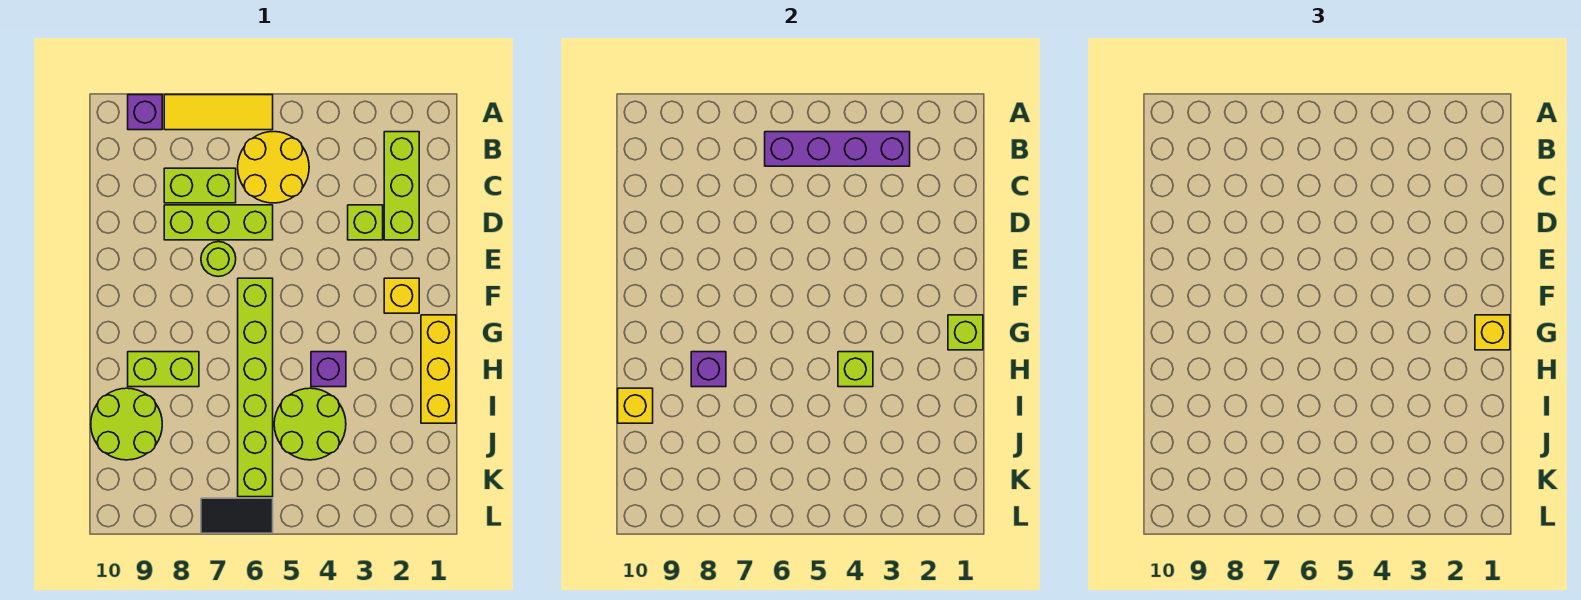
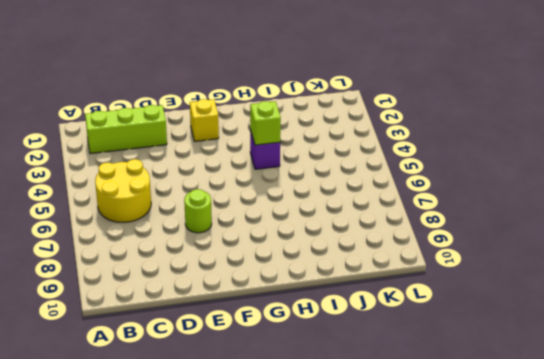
none -> yellow tile A6:A8 level 1
none -> purple brick A9 level 1
none -> lime brick C7:C8 level 1

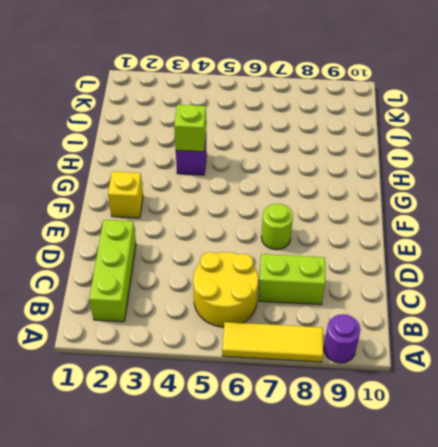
purple round brick A9 level 1 -> purple brick A9 level 1
none -> lime brick D3 level 1
none -> lime brick D6:D8 level 1
none -> lime brick F6:K6 level 1

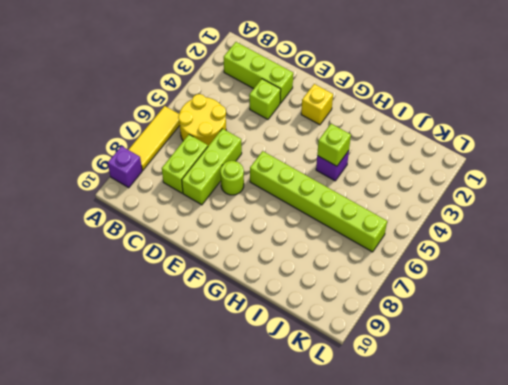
none -> yellow brick G1:I1 level 1
none -> lime brick H8:H9 level 1
none -> lime round brick I4:J5 level 1

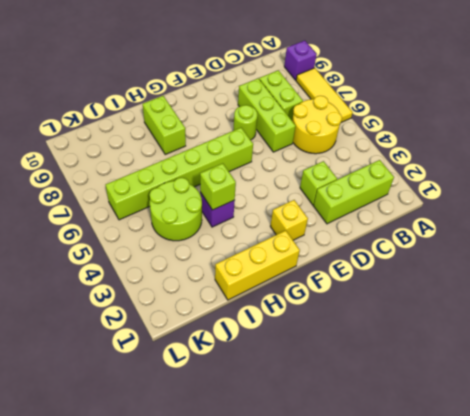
none -> lime round brick I9:J10 level 1
none -> black tile L6:L7 level 1
none -> purple brick B3:B6 level 2

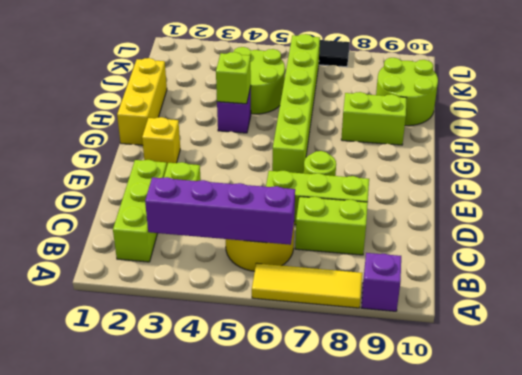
none -> lime brick G1 level 2
none -> purple brick H8 level 2
none -> yellow brick I10 level 2

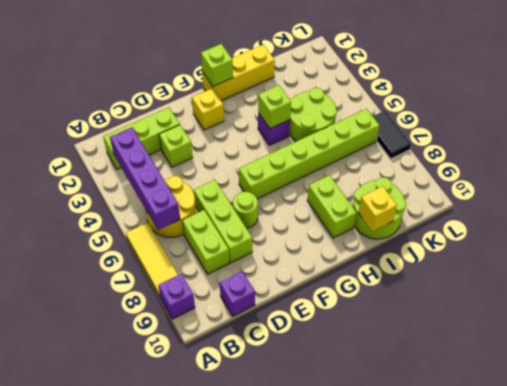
purple brick C10 level 1 -> purple brick H8 level 2
none -> yellow brick G1 level 3

